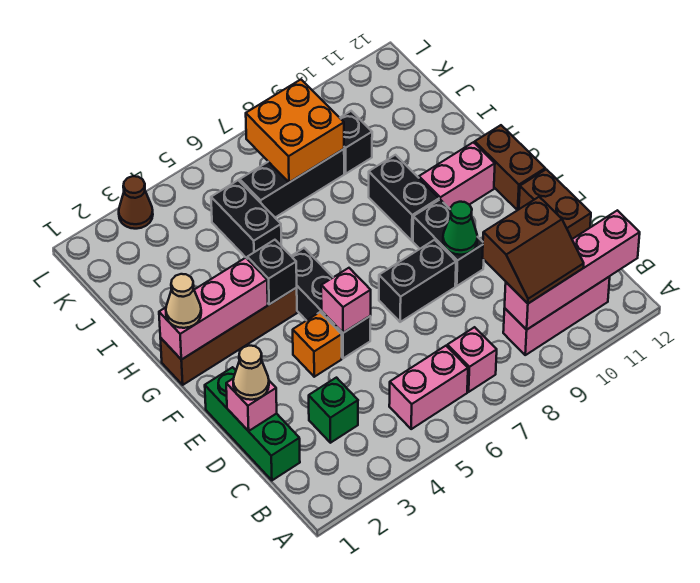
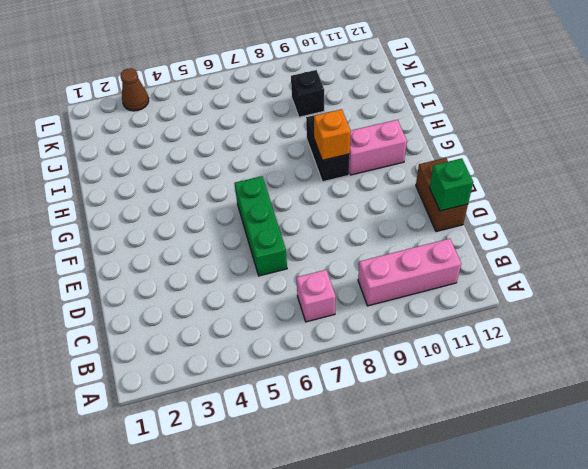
green brick D6:F6 level 1 -> green brick C1:E1 level 1
green brick D12 level 2 -> green brick C3 level 1
orange brick G9 level 2 -> orange brick E4 level 1
none -> pink brick B5:B6 level 1
none -> black brick E5:G5 level 1
none -> black brick E7:E8 level 1

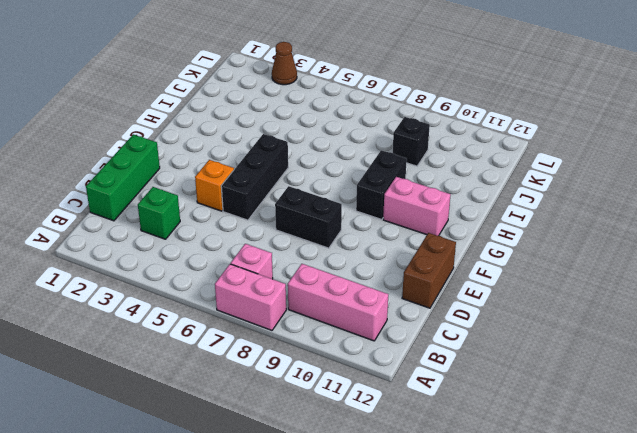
pink brick A7:A8 level 1 -> pink brick B5:B6 level 1
none -> black brick E9:F9 level 1
none -> brown brick F12:G12 level 1
none -> brown brick G1:G4 level 1

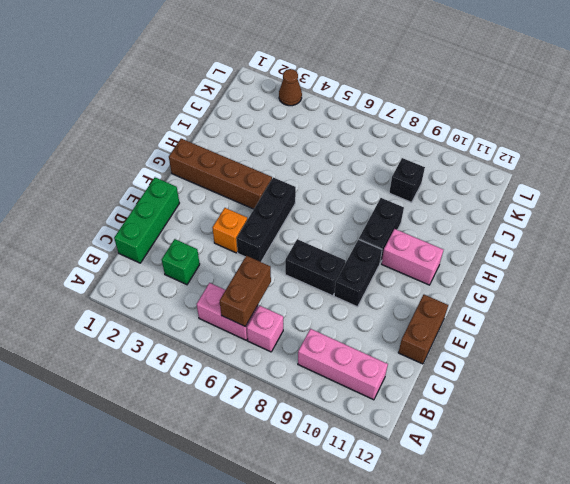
brown brick B6:C6 level 2 -> brown brick F12:G12 level 1
none -> black brick I5:J5 level 1
none -> black brick J6:J8 level 1
none -> pink brick B9:B12 level 2

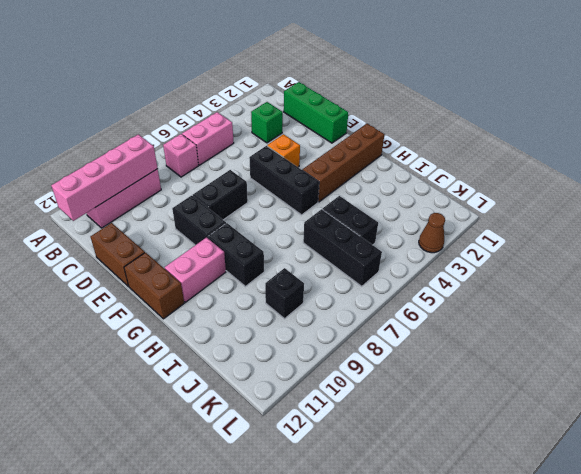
black brick I6:K6 level 1 -> black brick J6:J8 level 1
none -> pink brick D1 level 2
none -> pink brick E5 level 2
none -> green cone E9 level 2

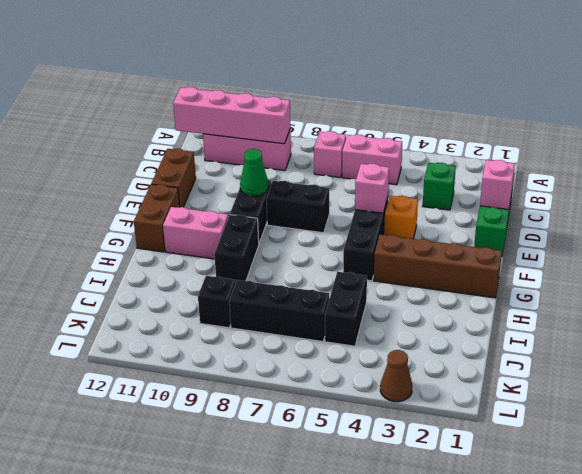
none -> pink brick G1:G3 level 2
none -> black brick G4 level 2
none -> orange brick J7:K8 level 2

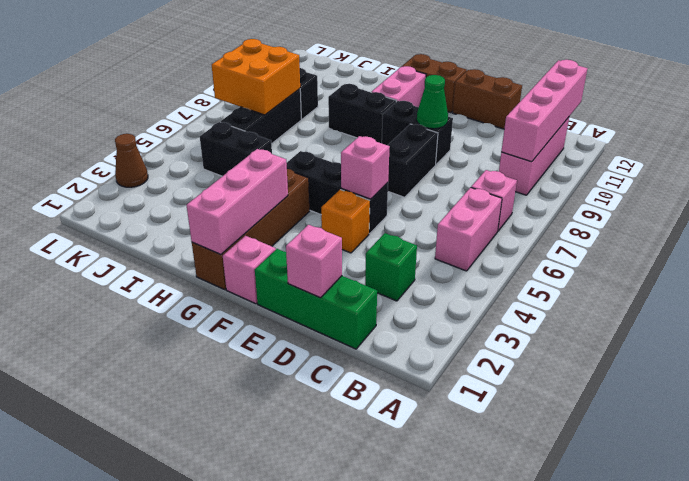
pink brick F1 level 1 -> none
none -> black brick G4 level 2
none -> brown slope B9:C10 level 3 top C
none -> tan cone D1 level 3

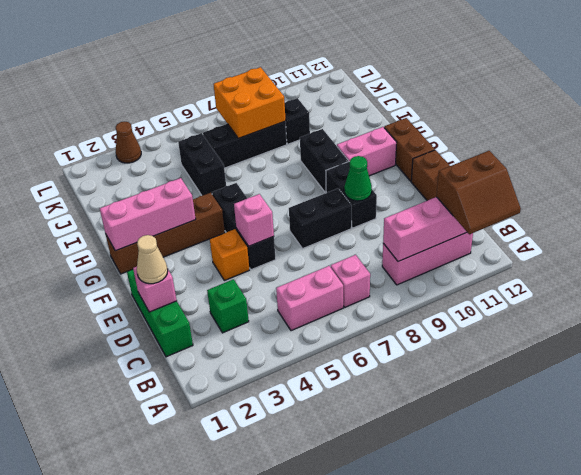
brown slope A11:B12 level 3 top B -> brown slope B9:C10 level 3 top C
none -> black brick G4 level 2
none -> tan cone G1 level 3

